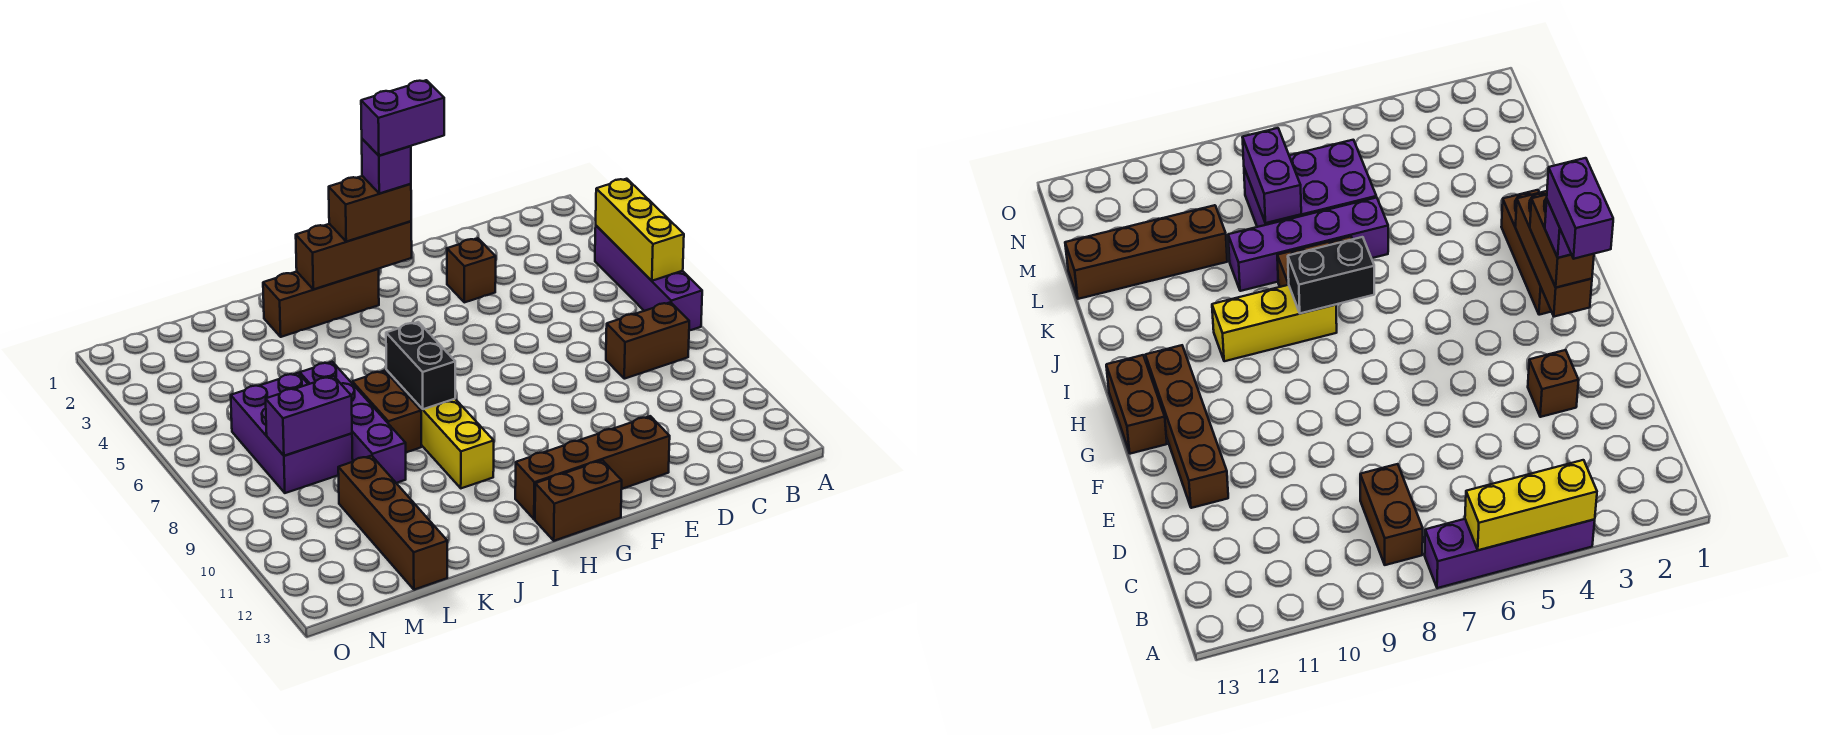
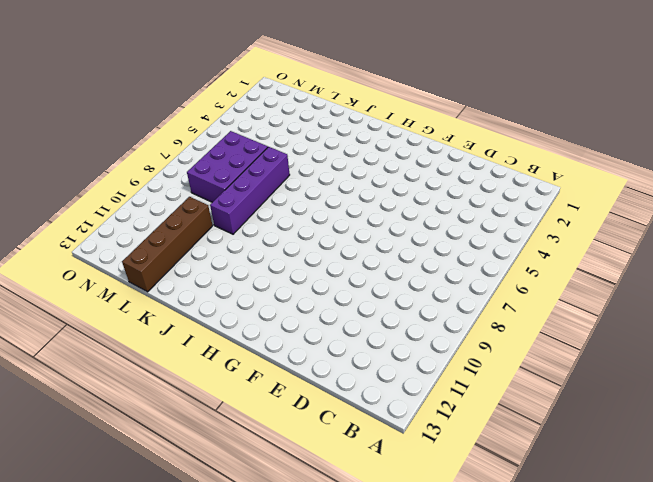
none -> purple brick A4:A7 level 1
none -> brown brick B8:C8 level 1
none -> brown brick E3 level 1

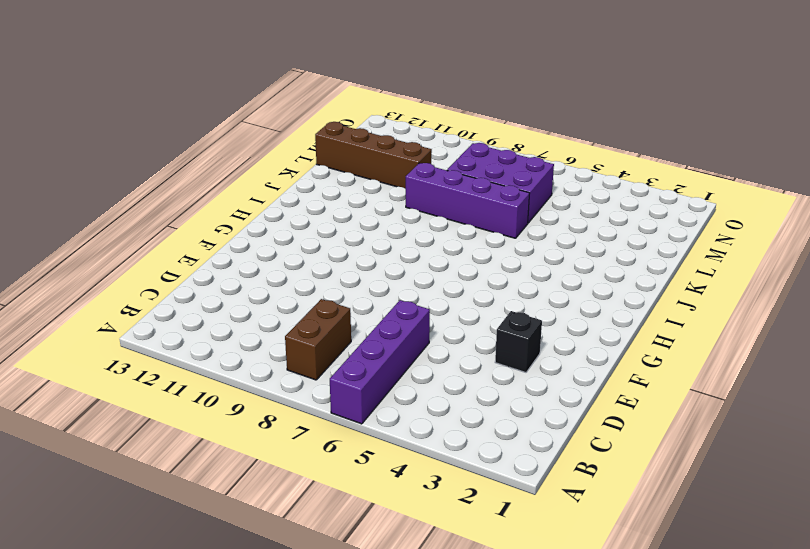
purple brick A6:D6 level 1 -> purple brick A4:A7 level 1
black brick E3 level 1 -> brown brick E3 level 1
none -> brown brick E12:H12 level 1
none -> brown brick G13:H13 level 1
none -> brown brick H2:J2 level 1

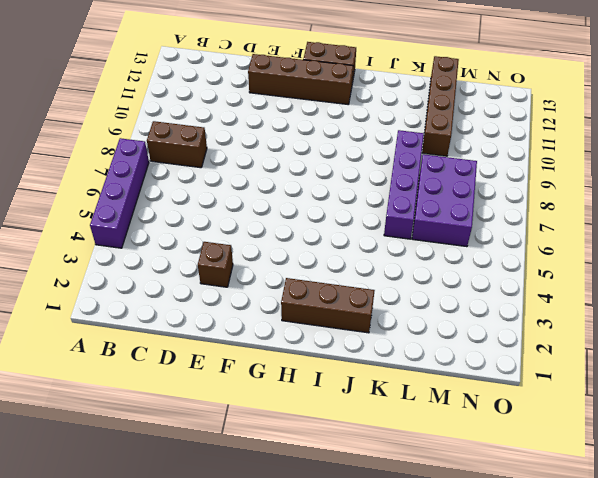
none -> yellow brick I8:I10 level 1
none -> brown brick J7:J8 level 1
none -> yellow brick A4:A6 level 2

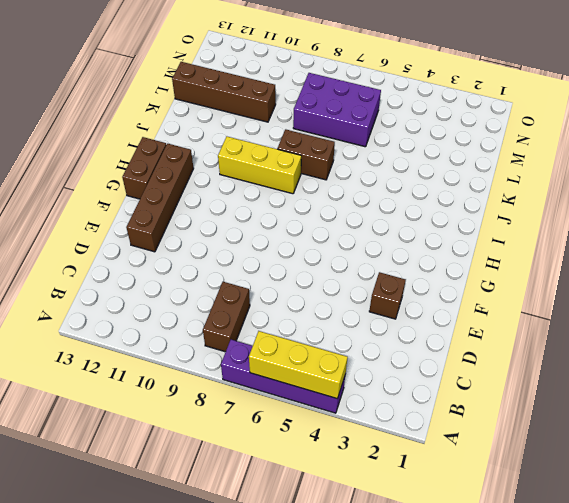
none -> brown brick H2:J2 level 1
none -> purple brick K6:K9 level 1
none -> brown brick G2:I2 level 2

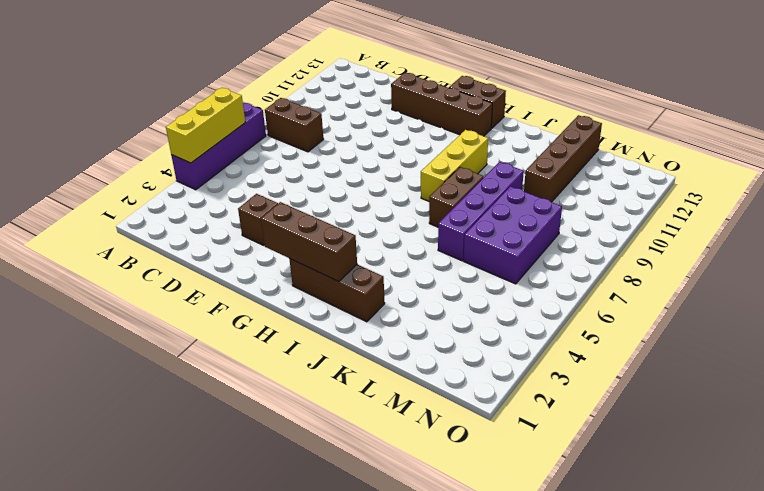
none -> black brick I7:I8 level 2
none -> purple brick L8:M8 level 2
none -> brown brick G2:H2 level 3

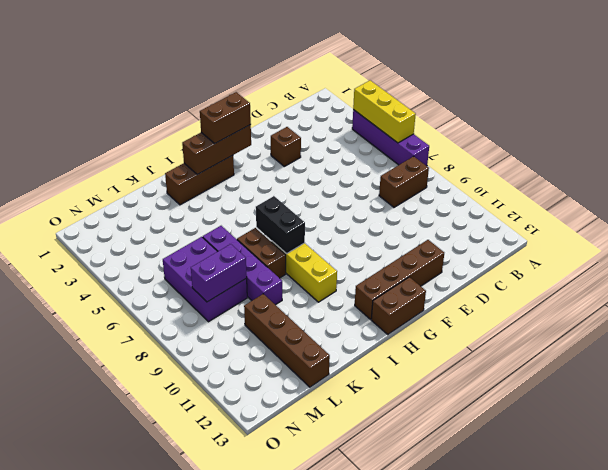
none -> purple brick G2 level 4
none -> purple brick F2:G2 level 5

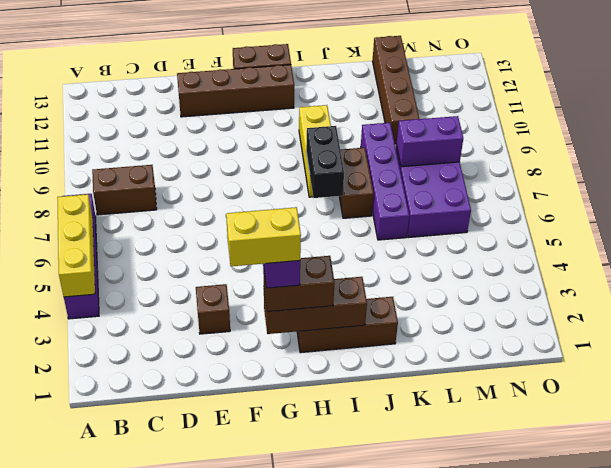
yellow brick F2:G2 level 5 -> purple brick F2:G2 level 5

